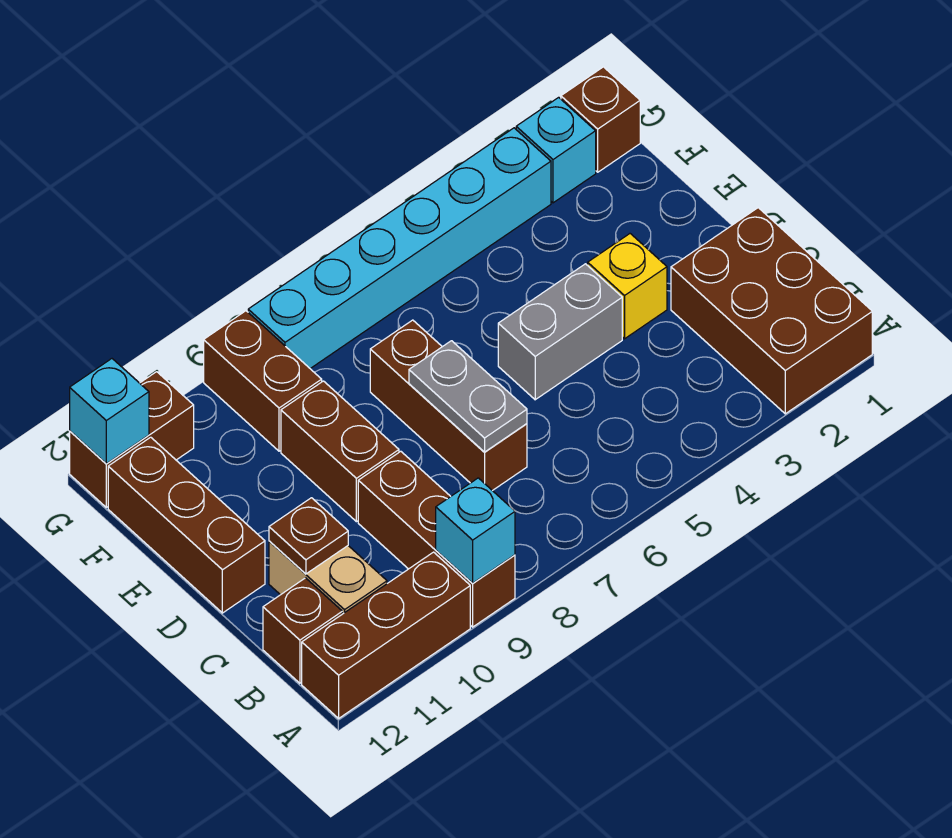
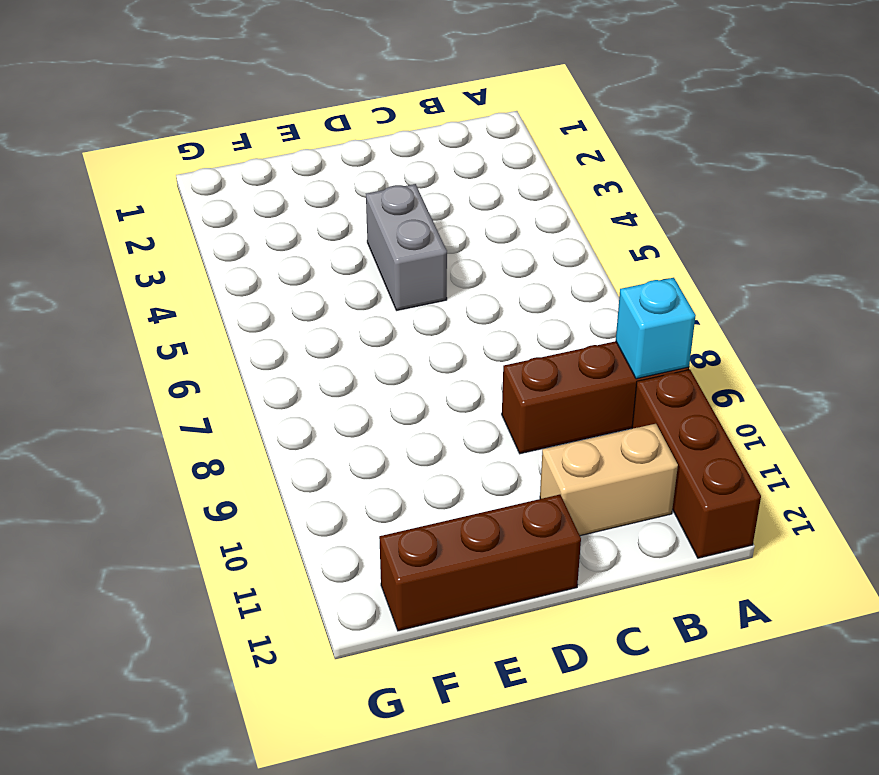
none -> brown brick A1:C2 level 1
none -> brown brick B12 level 1
none -> brown brick C7:E7 level 1

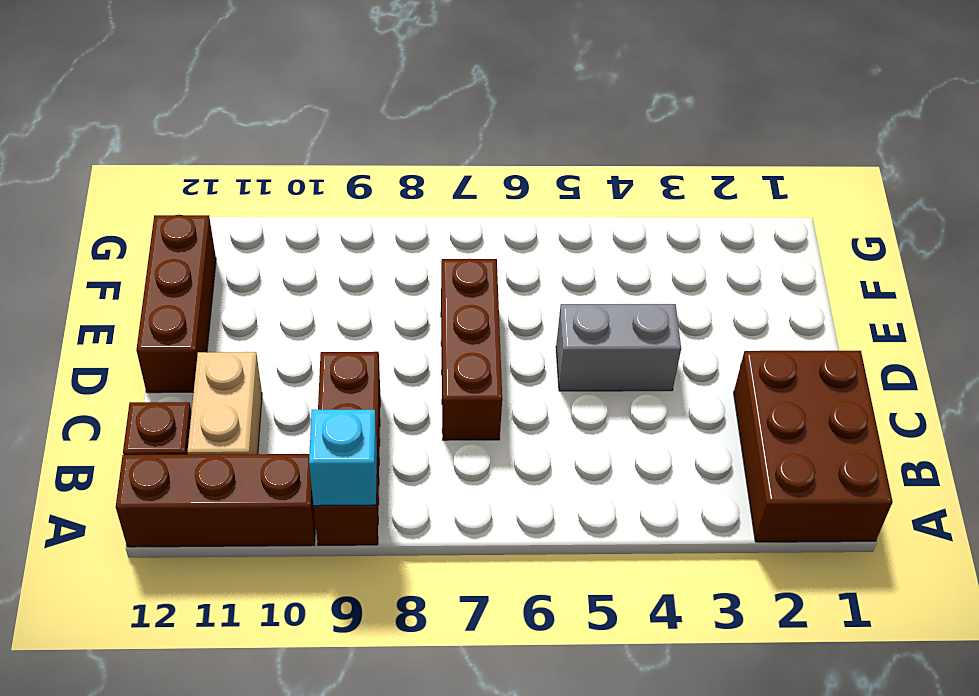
none -> yellow brick D3 level 1
none -> brown brick D9:E9 level 1
none -> brown brick F9:G9 level 1

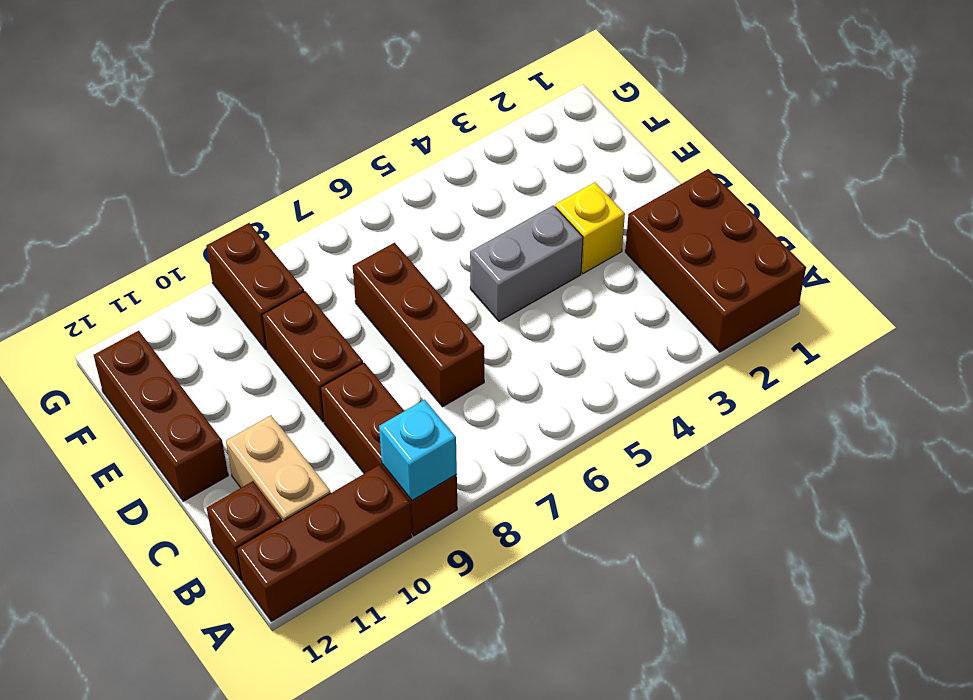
none -> brown brick G1 level 1
none -> cyan brick G2 level 1
none -> cyan brick G3:G8 level 1

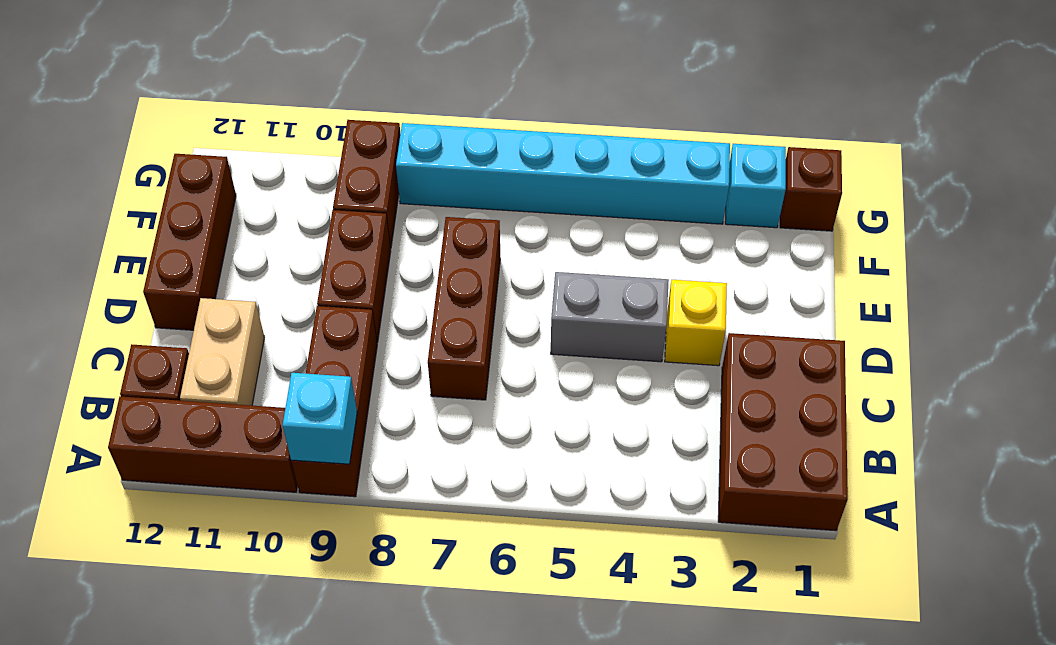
none -> brown brick G11:G12 level 1
none -> grey plate C7:D7 level 2
none -> brown plate C11 level 2

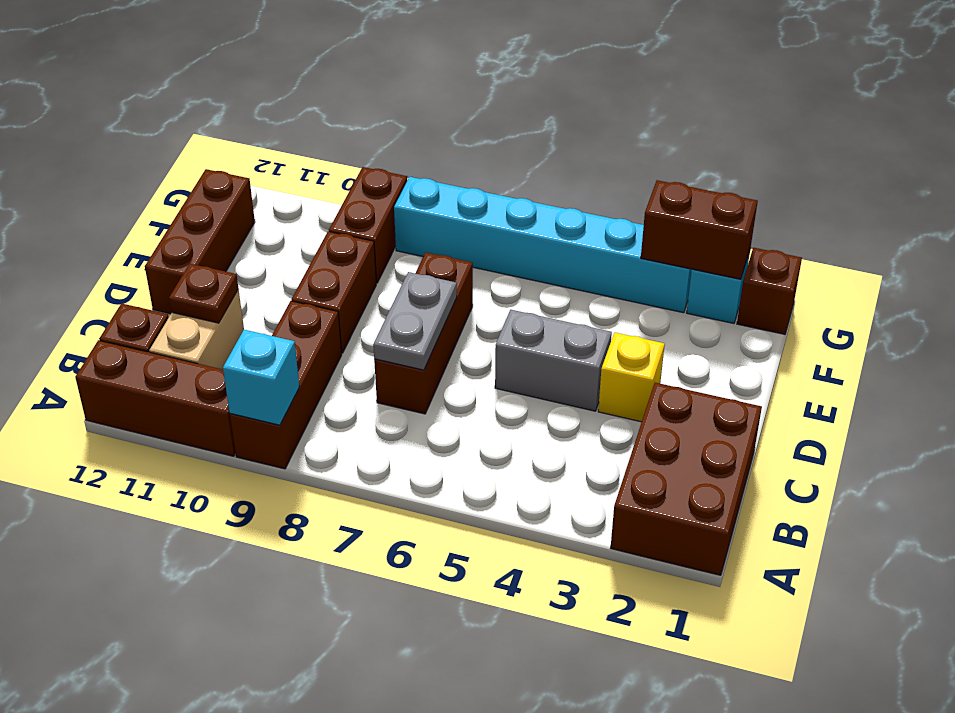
brown brick G2:G3 level 2 -> brown brick G11:G12 level 1
none -> cyan brick G12 level 2

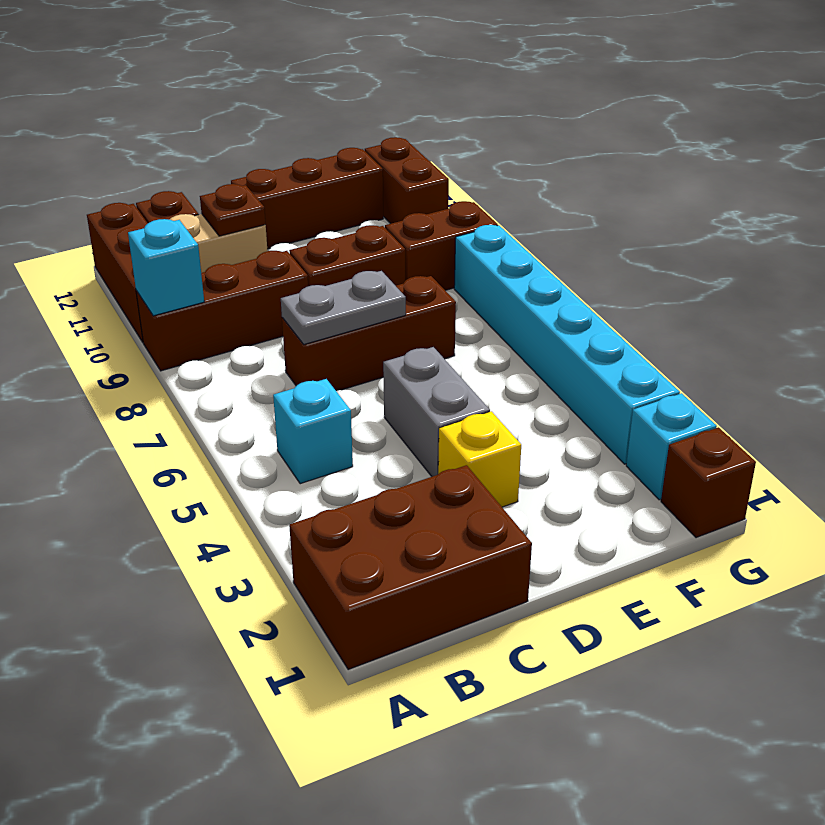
cyan brick B5 level 1 -> cyan brick G12 level 2

